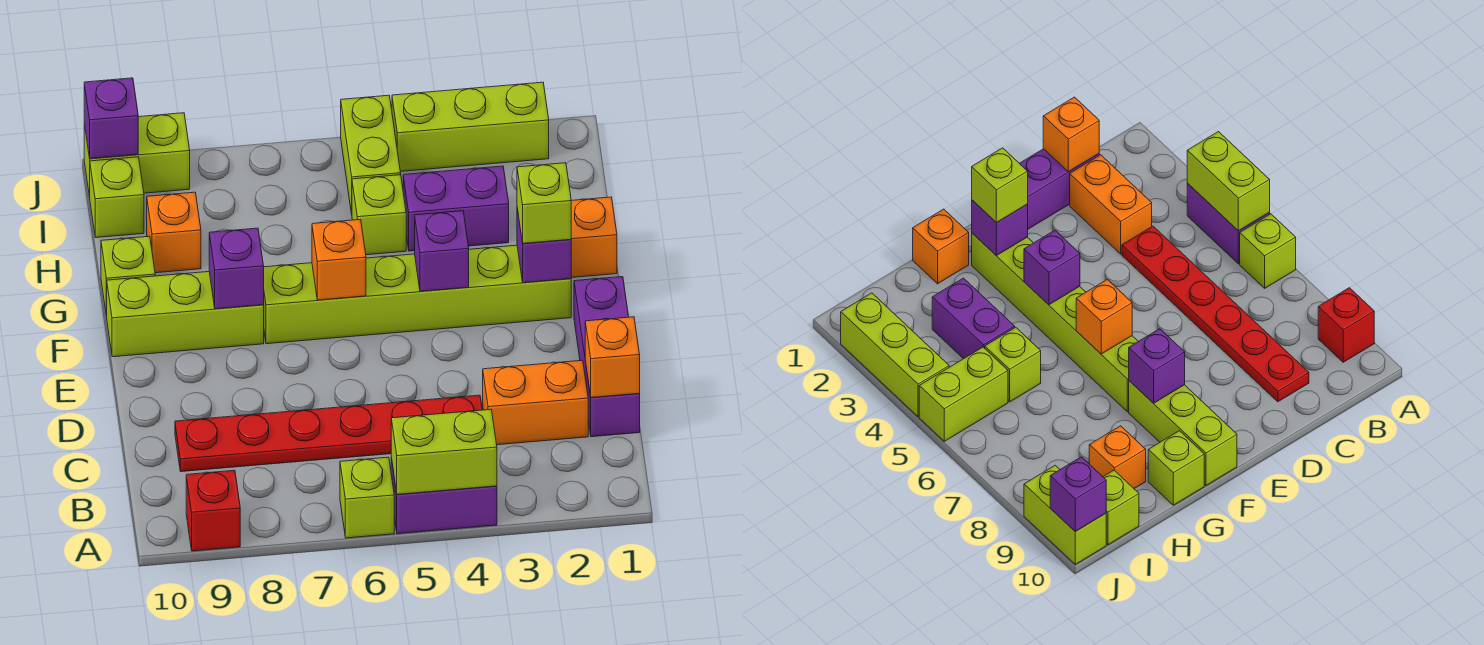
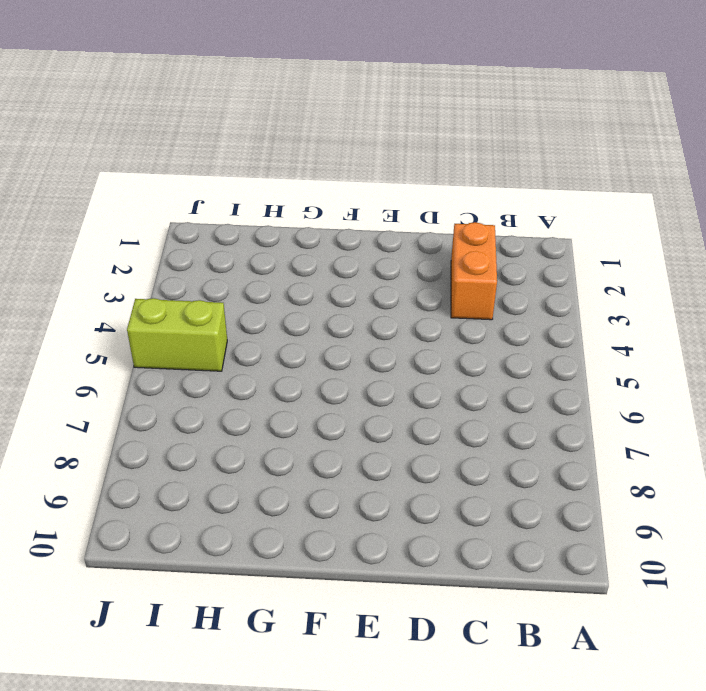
none -> purple brick A4:A5 level 1
none -> lime brick A6 level 1
none -> red brick A9 level 1

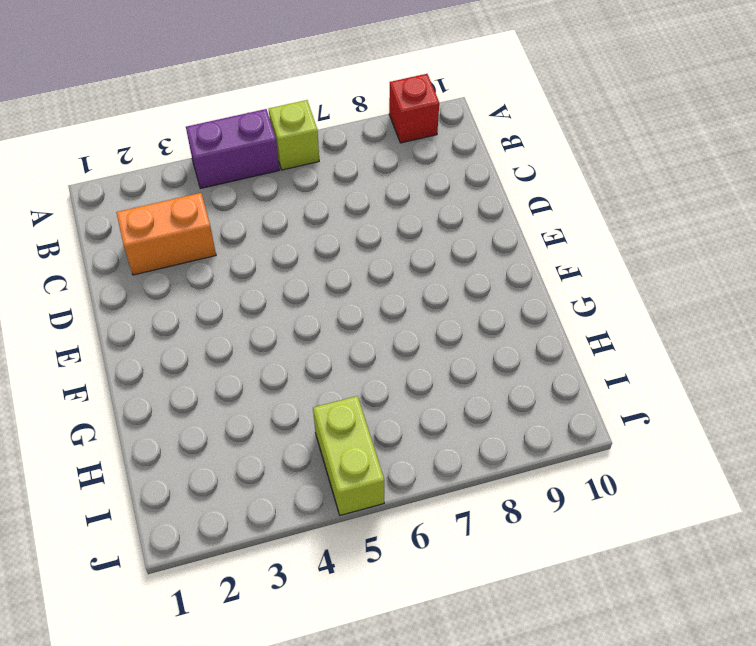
none -> purple brick C1:E1 level 1
none -> red plate C4:C9 level 1
none -> lime brick F2:F7 level 1

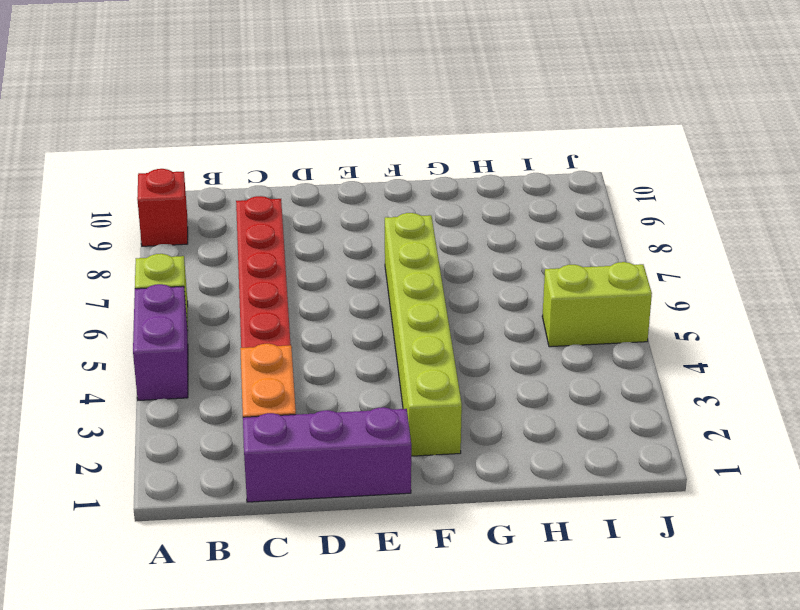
none -> lime brick F8:F10 level 1
none -> orange brick G1 level 1
none -> lime brick G10 level 1

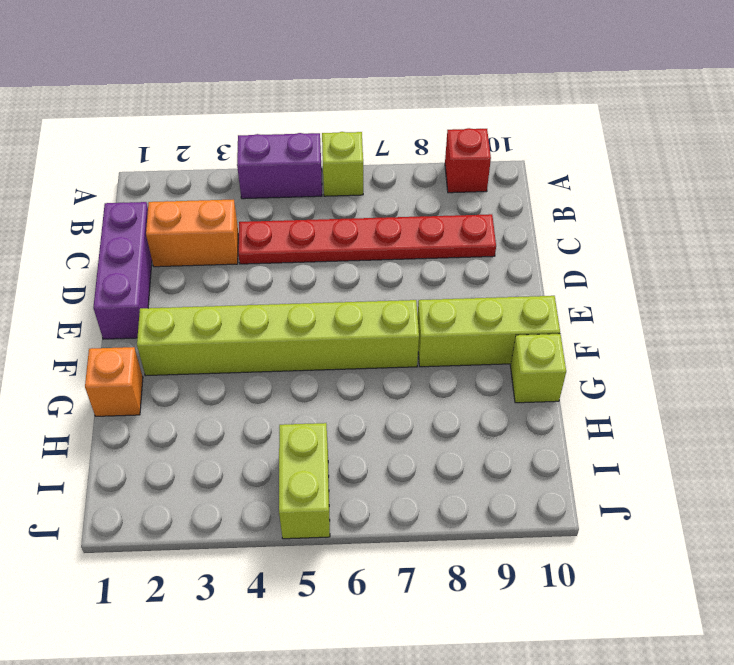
none -> purple brick H3:H4 level 1
none -> lime brick H5 level 1
none -> orange brick H9 level 1

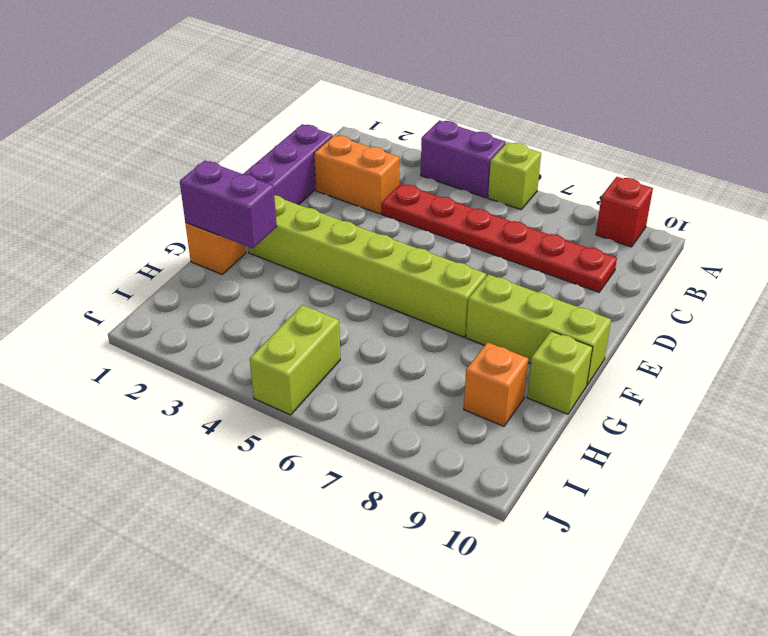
purple brick G1:G2 level 2 -> purple brick H3:H4 level 1
none -> lime brick H5 level 1
none -> lime brick I10 level 1
none -> lime brick J2:J4 level 1

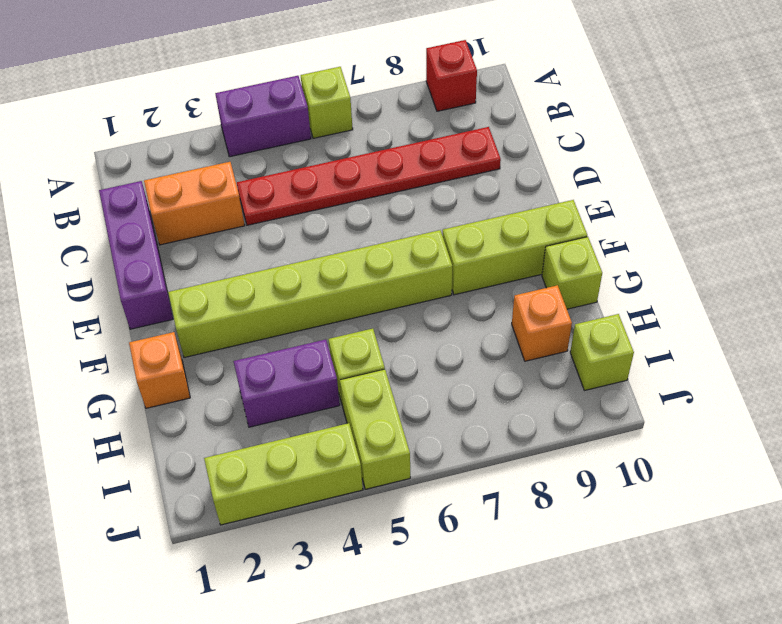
none -> lime brick J9:J10 level 1
none -> lime brick A4:A5 level 2
none -> orange brick C1 level 2

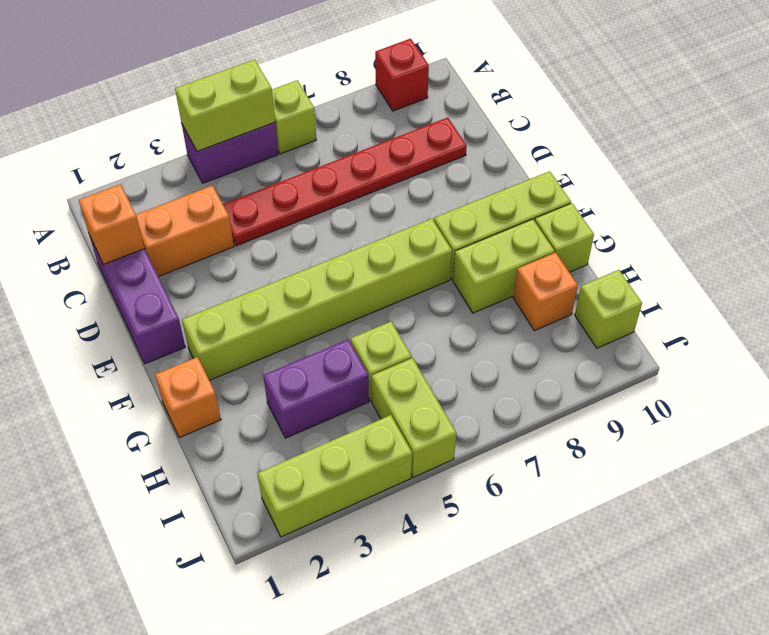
lime brick G8:G9 level 1 -> lime brick J9:J10 level 1
none -> purple brick F2 level 2
none -> purple brick F4 level 2
none -> orange brick F6 level 2

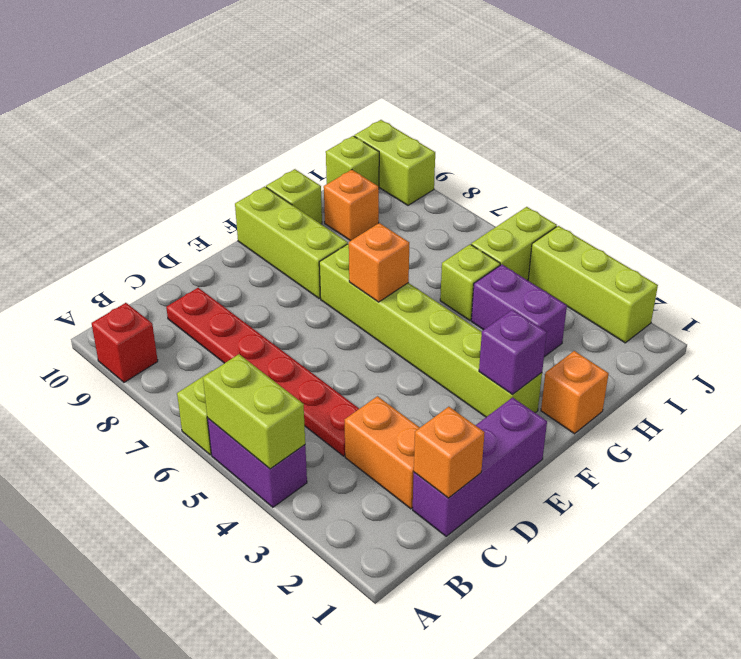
none -> purple brick F4 level 2
none -> purple brick F8 level 2
none -> purple brick J10 level 2

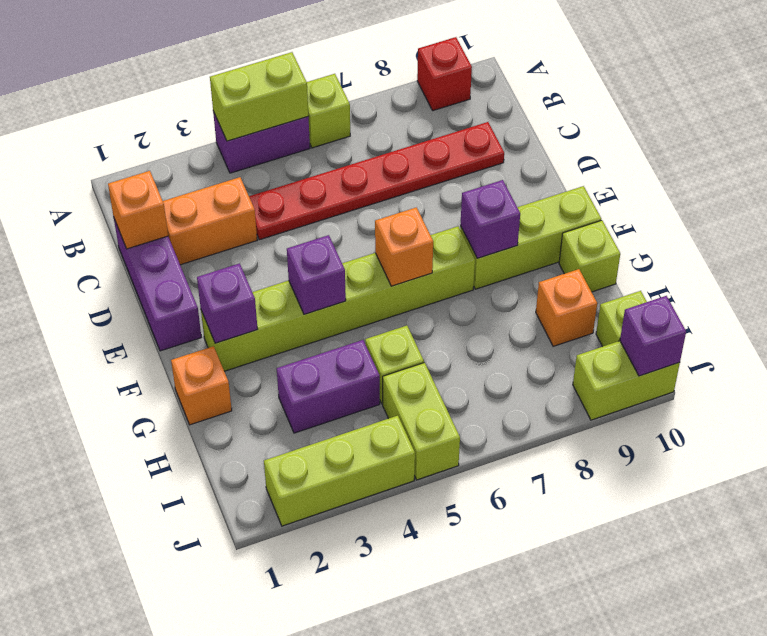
none -> lime brick F2 level 3

